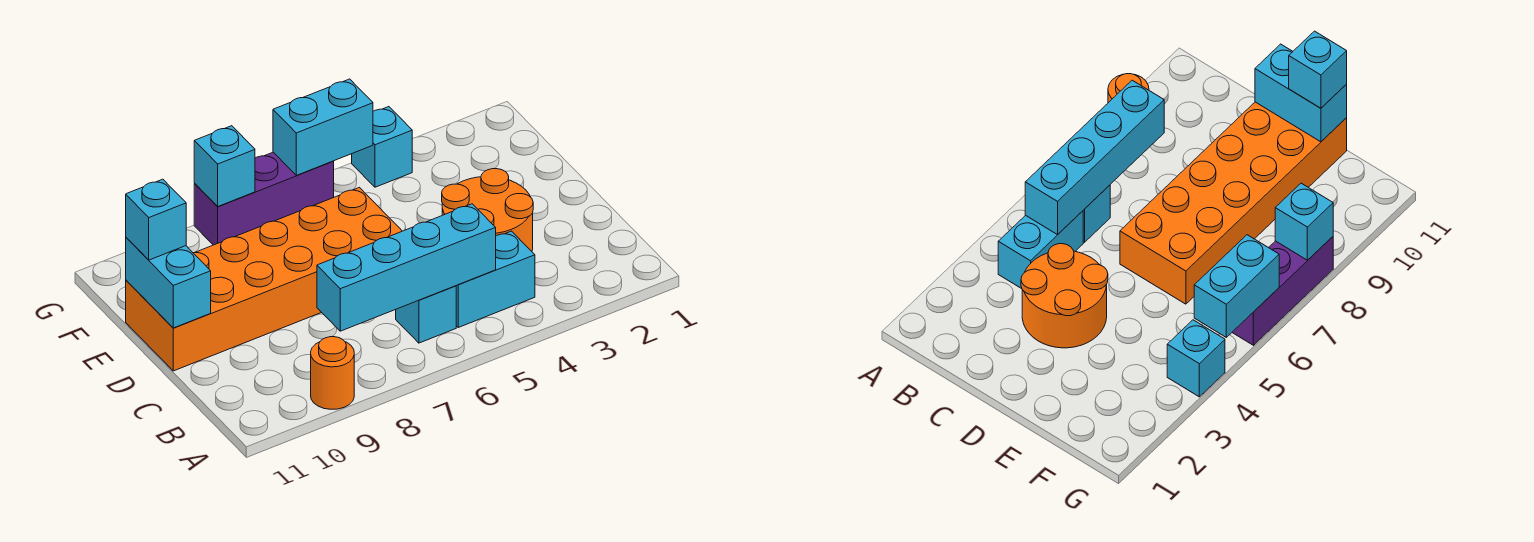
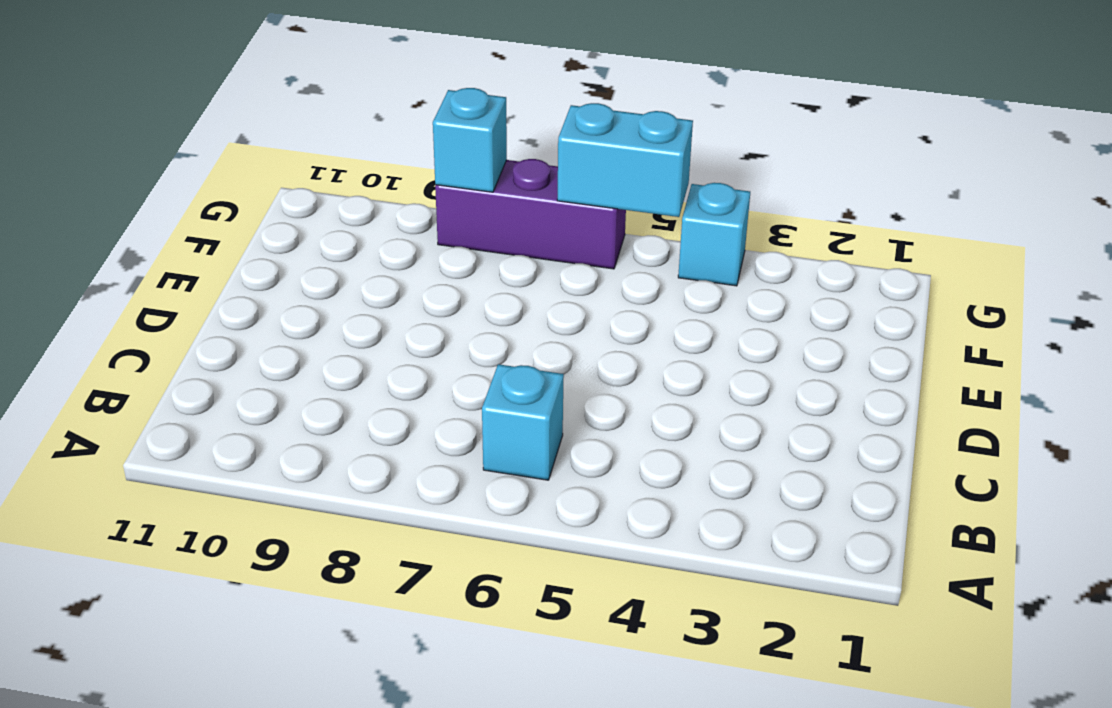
none -> orange round brick A9 level 1
none -> cyan brick B4:B5 level 1
none -> orange round brick C3:D4 level 1

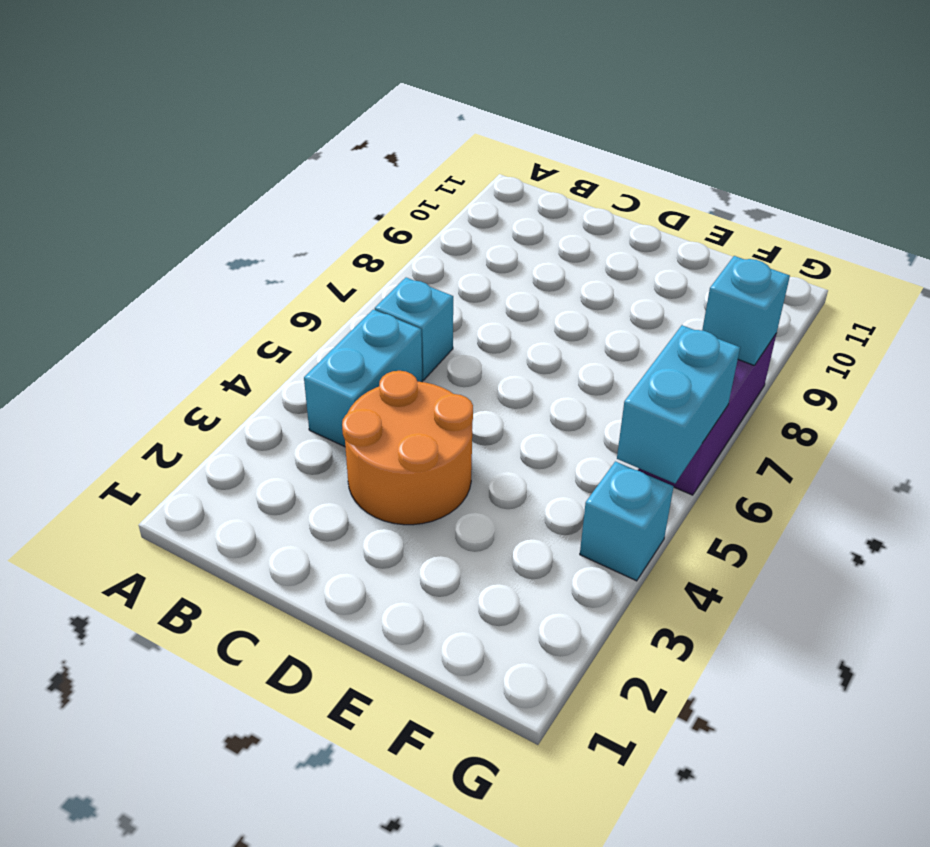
none -> orange round brick A9 level 1
none -> orange brick D6:E11 level 1
none -> cyan brick B5:B8 level 2

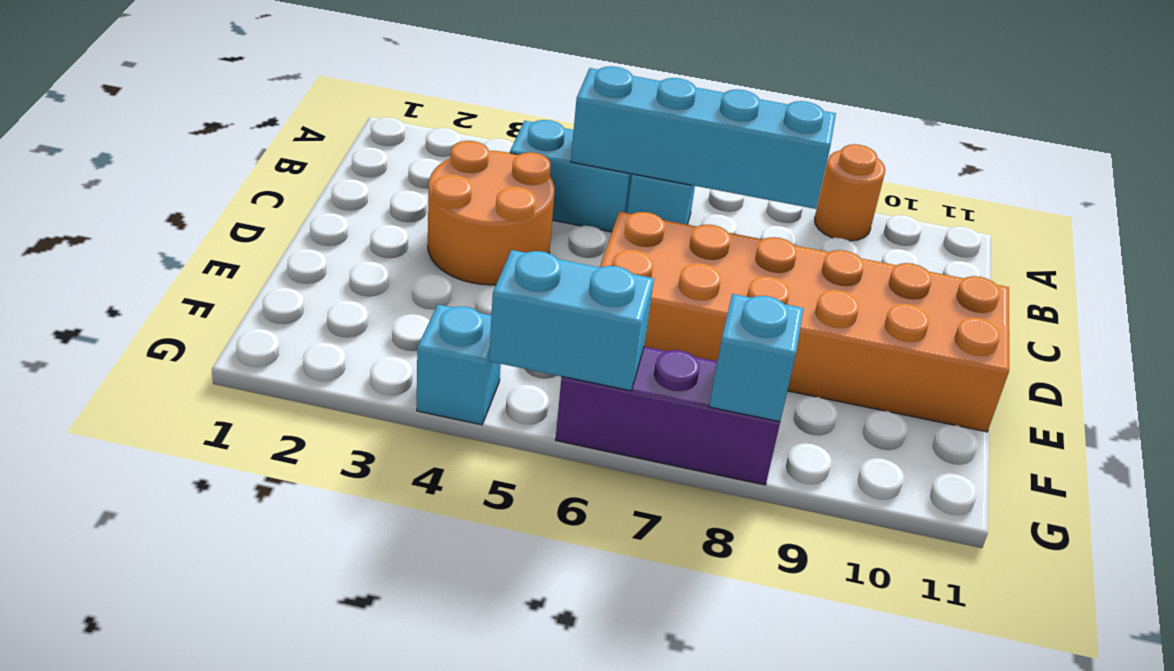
none -> cyan brick D11:E11 level 2
none -> cyan brick E11 level 3

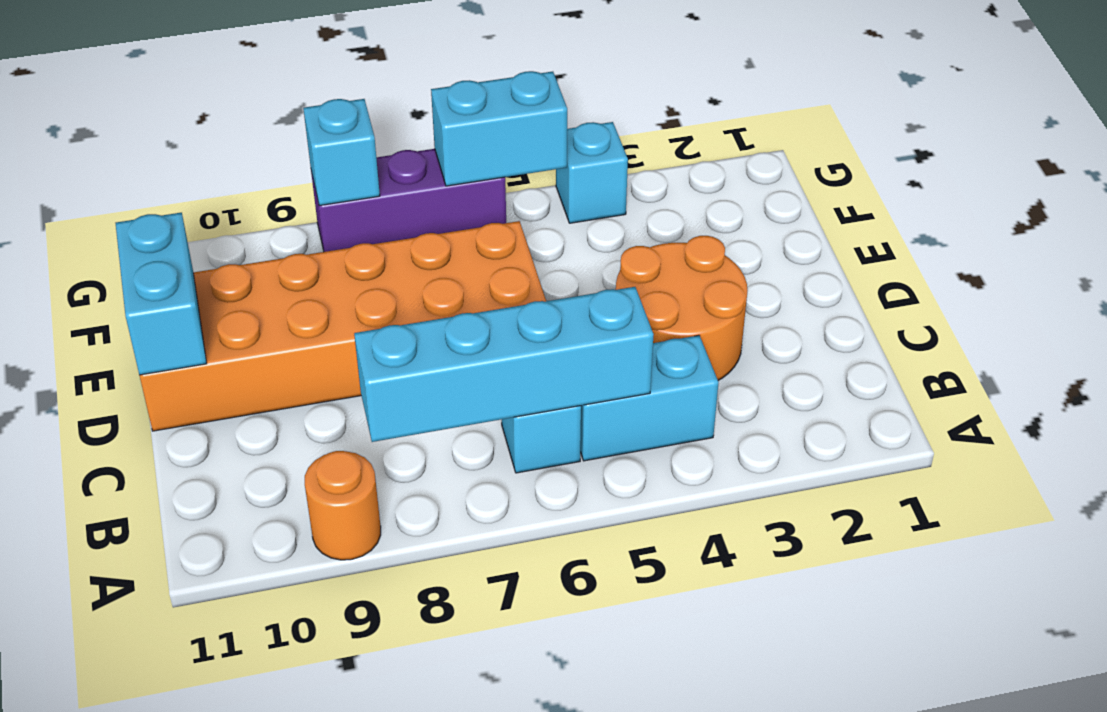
none -> cyan brick E11 level 3

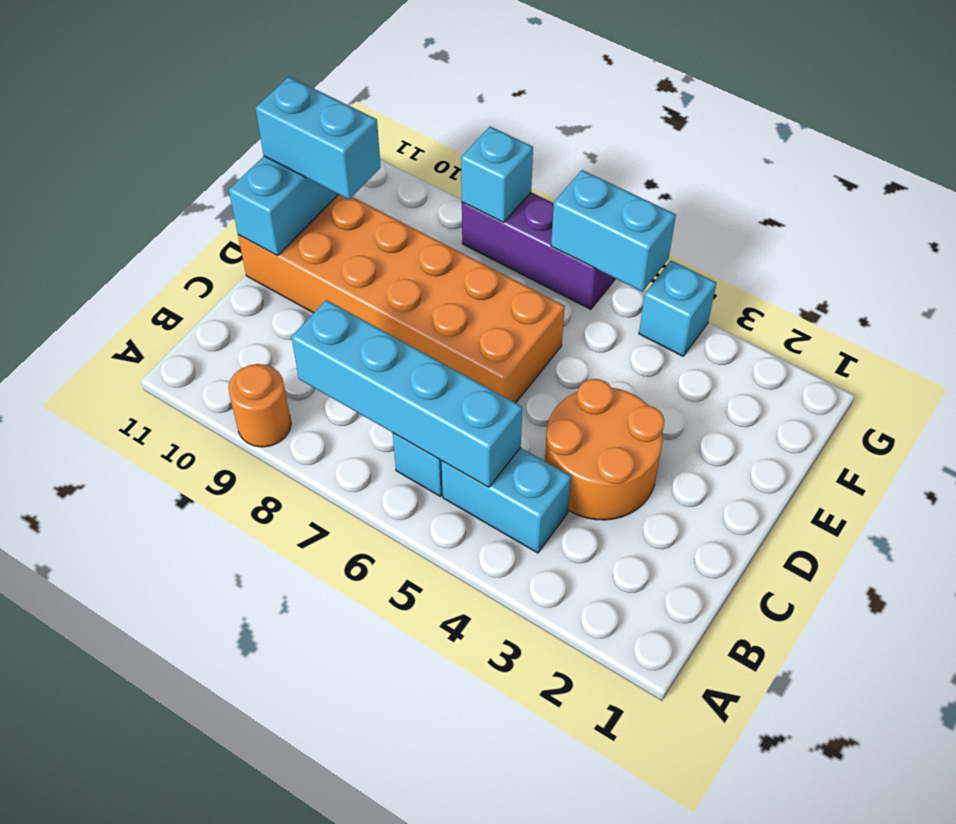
cyan brick E10:E11 level 3 -> cyan brick E11 level 3

